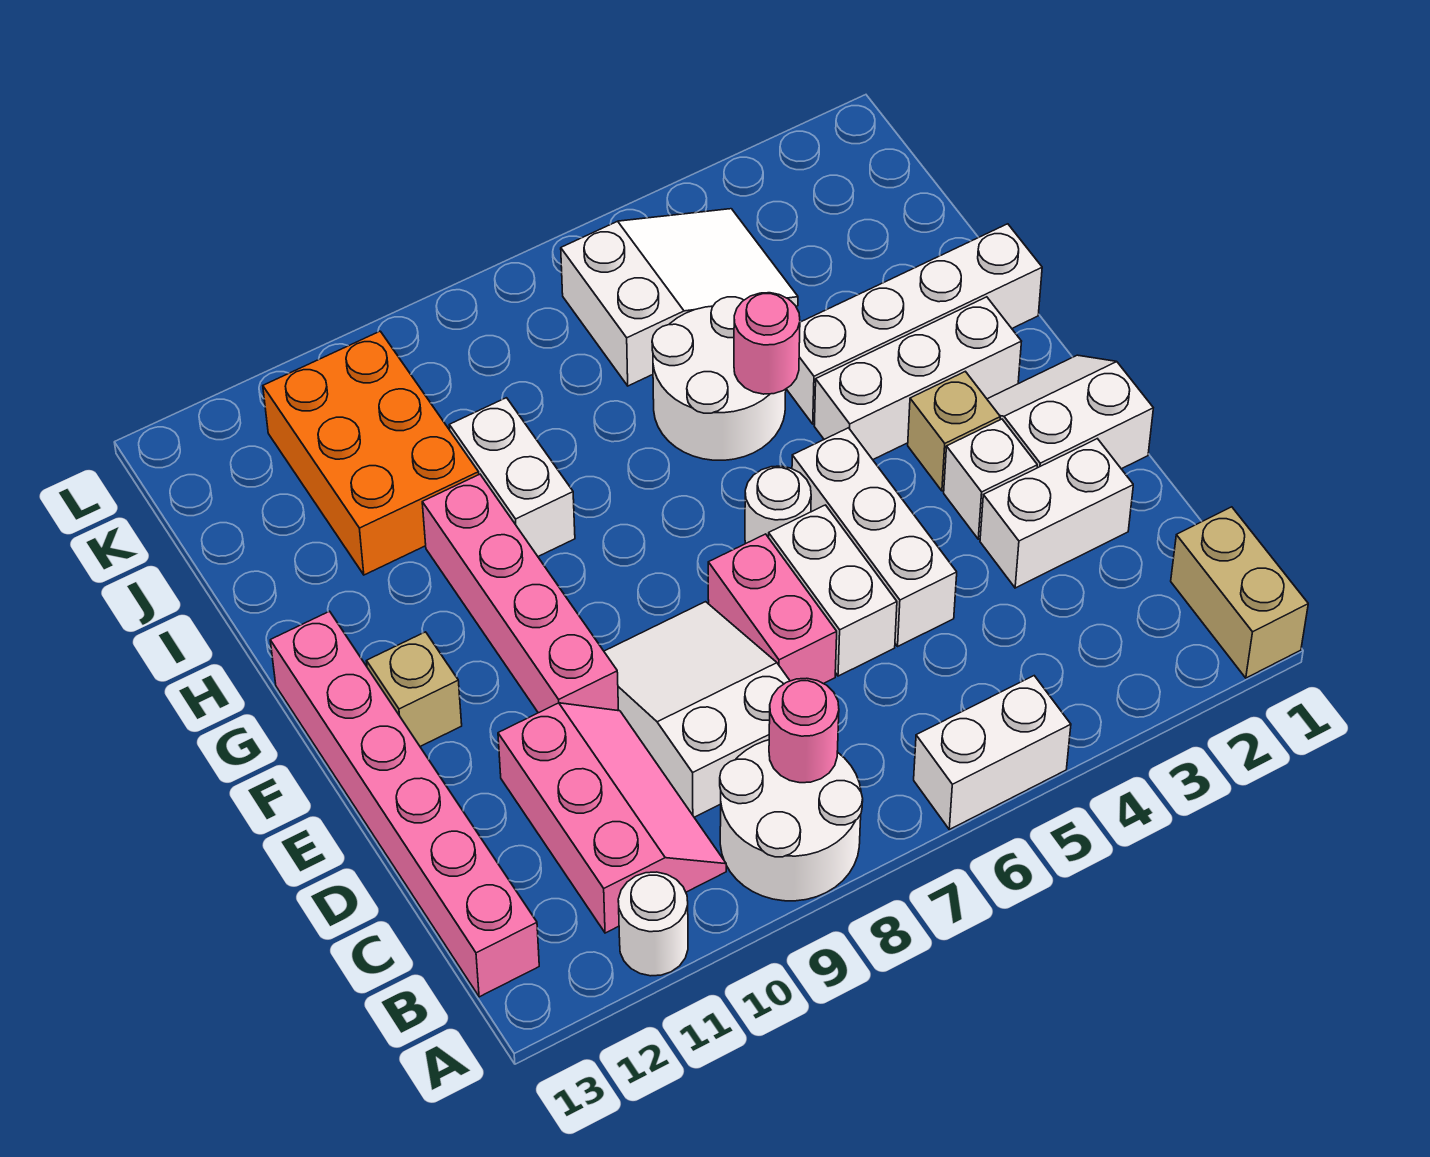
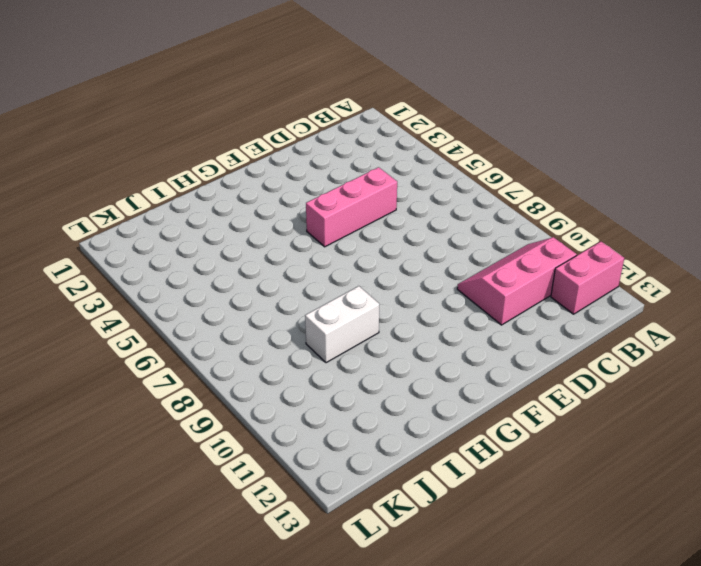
pink brick A12:B12 level 1 -> pink brick D7:E7 level 1
pink brick D5:F5 level 1 -> white brick D5:F5 level 1
none -> tan brick A1:B1 level 1
none -> white brick A5:A6 level 1
none -> white round brick A8:B9 level 1

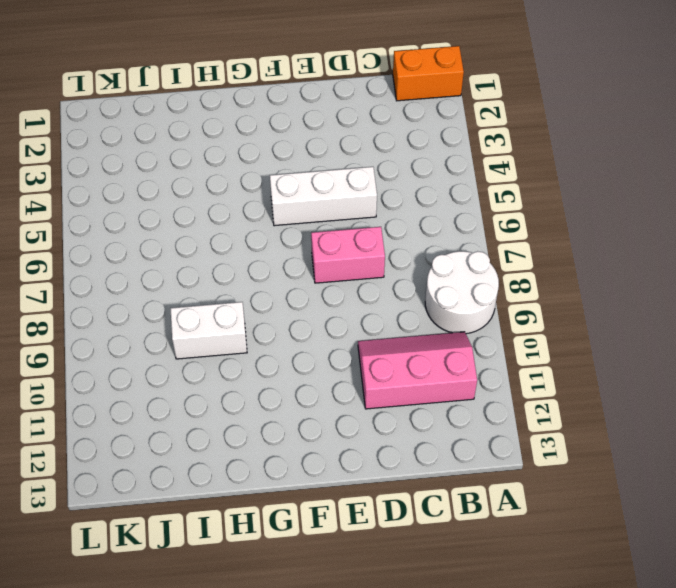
orange brick A1:B1 level 1 -> tan brick A1:B1 level 1
none -> white brick A5:A6 level 1
none -> white round brick A11 level 1
none -> pink brick B13:G13 level 1

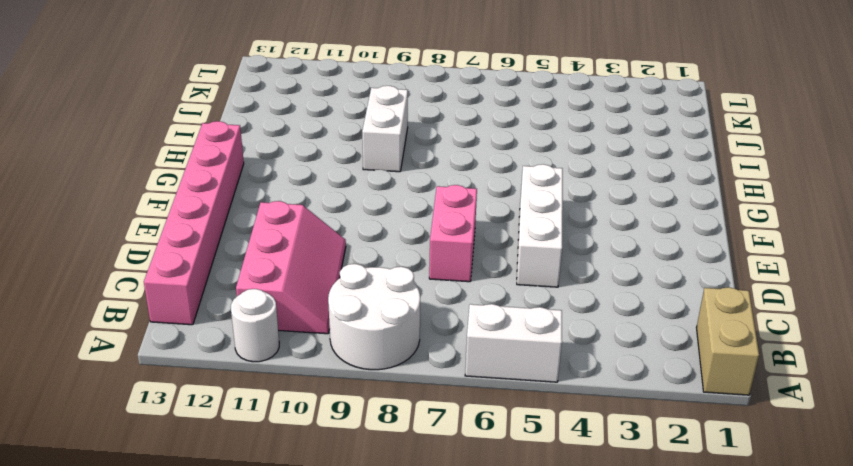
none -> white slope C8:E9 level 1 top C
none -> white brick D2:D3 level 1
none -> white brick D6:E6 level 1

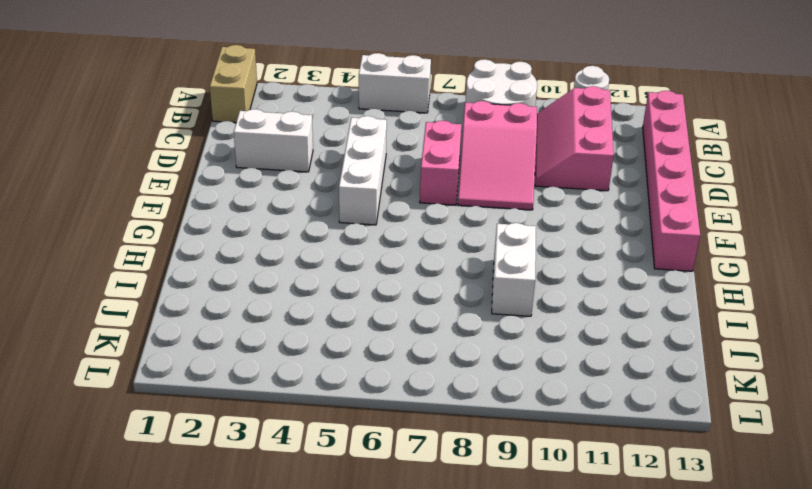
pink slope C8:E9 level 1 top C -> white slope C8:E9 level 1 top C
none -> white brick D6:E6 level 1
none -> white slope E1:F2 level 1 top E
none -> white brick E3 level 1

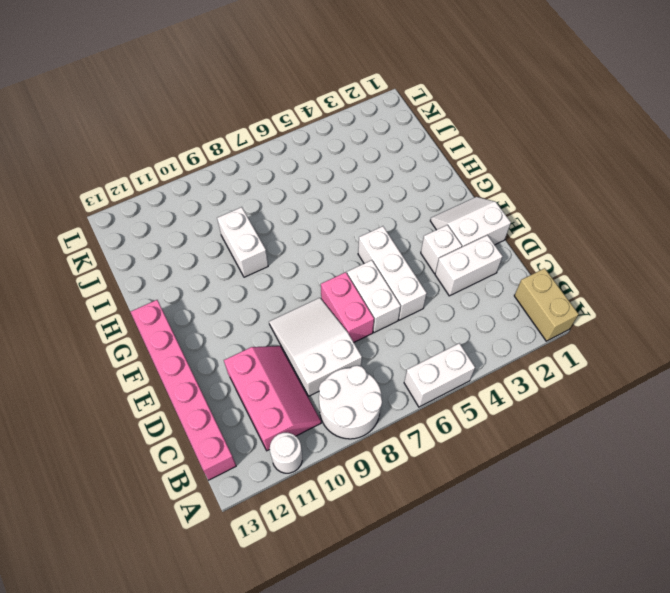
none -> pink brick E10:H10 level 1
none -> tan brick F3 level 1
none -> white round brick F6 level 1

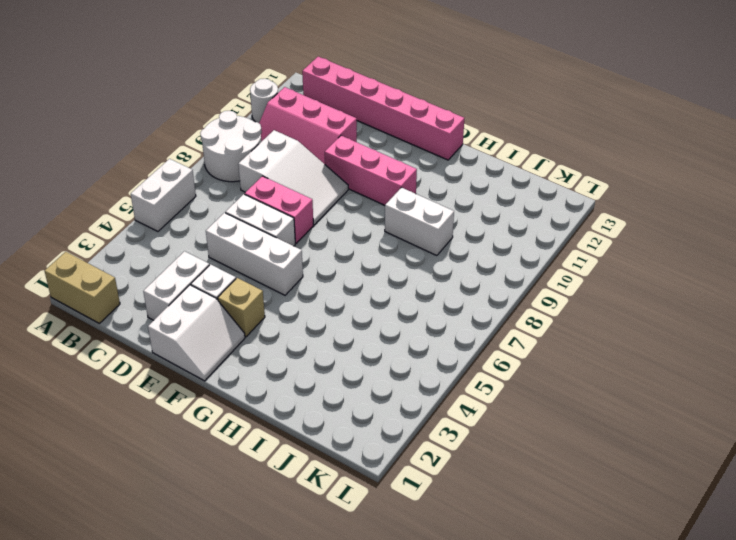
pink brick E10:G10 level 1 -> pink brick E10:H10 level 1
none -> white round brick F6 level 1
none -> tan brick F12 level 1
none -> white brick G2:G4 level 1

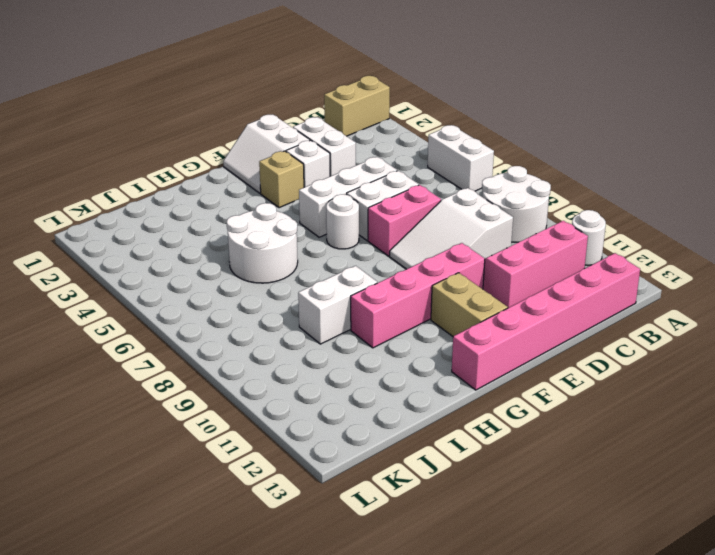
tan brick F11:F12 level 1 -> tan brick F12 level 1
none -> white brick G2:G4 level 1
none -> white brick H1:H4 level 1
none -> orange brick I10:K11 level 1

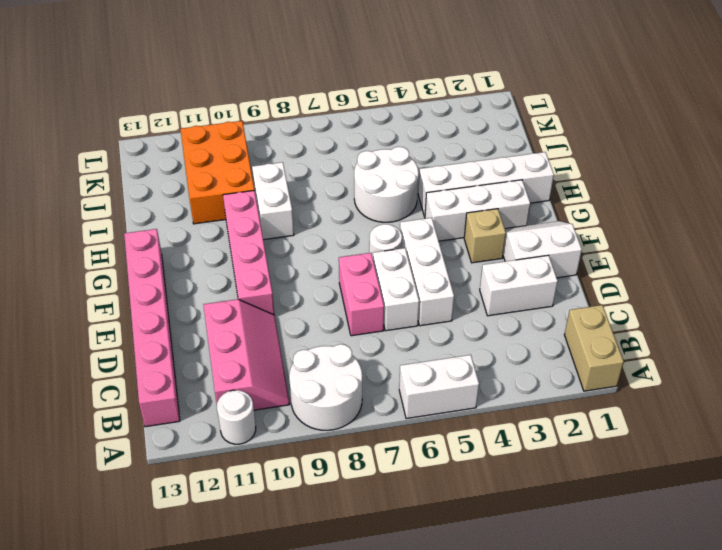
none -> white slope C8:E9 level 1 top C
none -> white brick E3 level 1
none -> tan brick F12 level 1

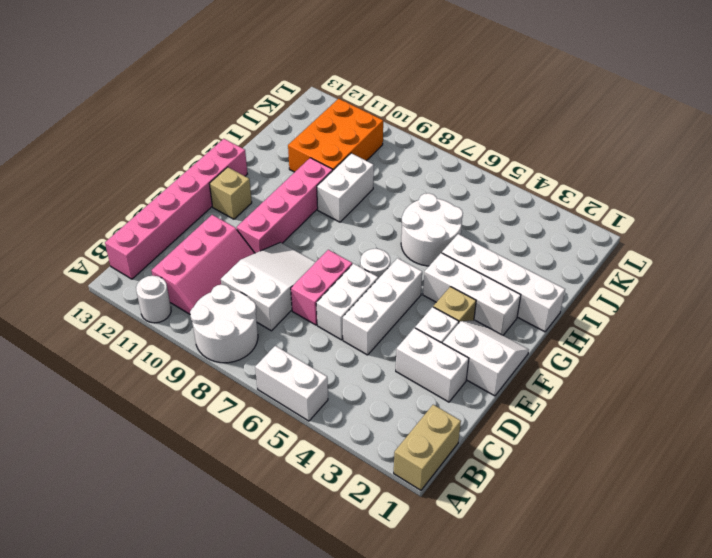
none -> white slope J4:K6 level 1 top 6
none -> pink round brick B8 level 2
none -> pink round brick H5 level 2

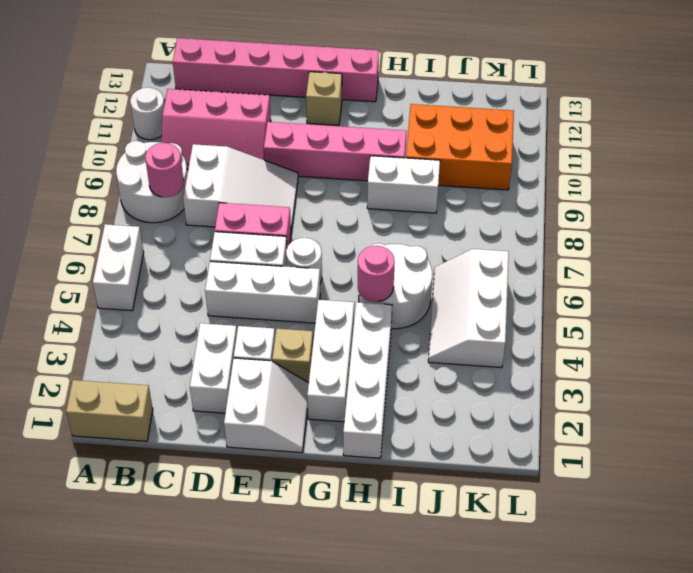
white slope J4:K6 level 1 top K -> white slope J4:K6 level 1 top 6

